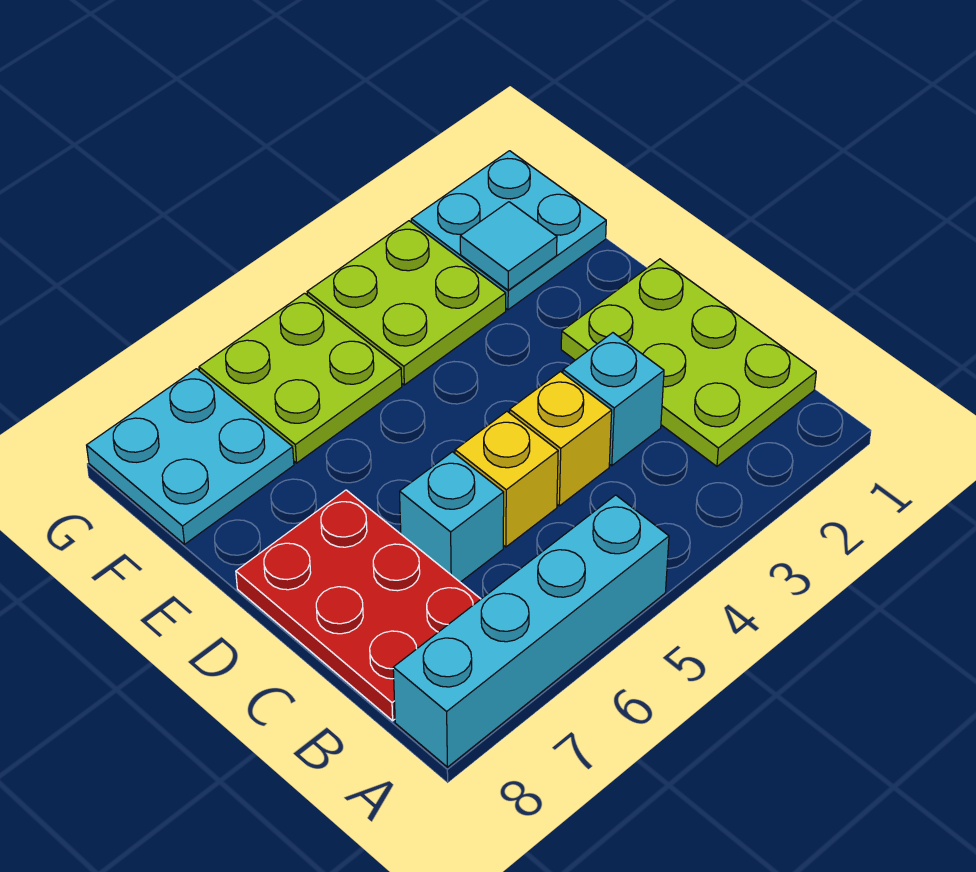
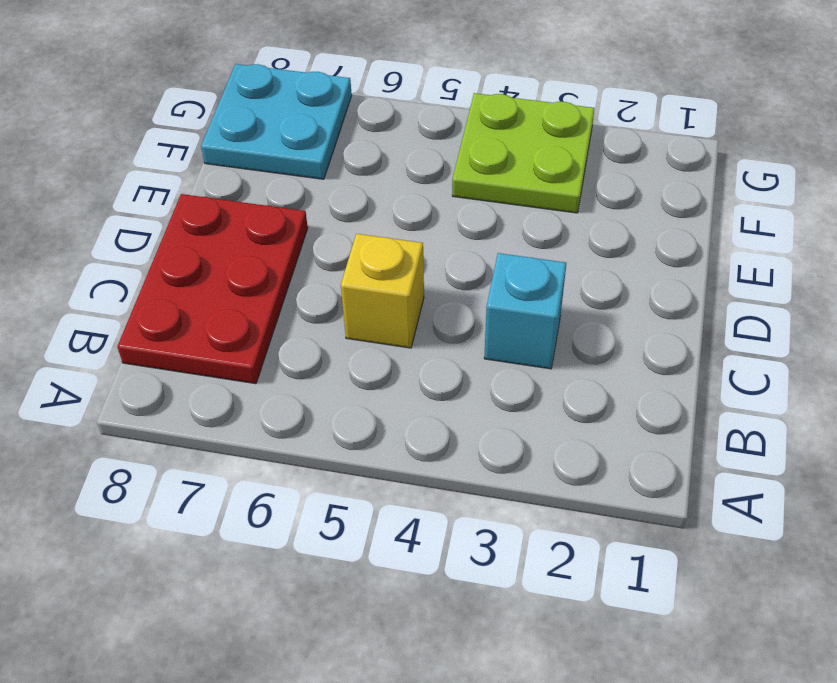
none -> cyan brick A5:A8 level 1
none -> lime plate B1:D2 level 1
none -> yellow brick C4 level 1

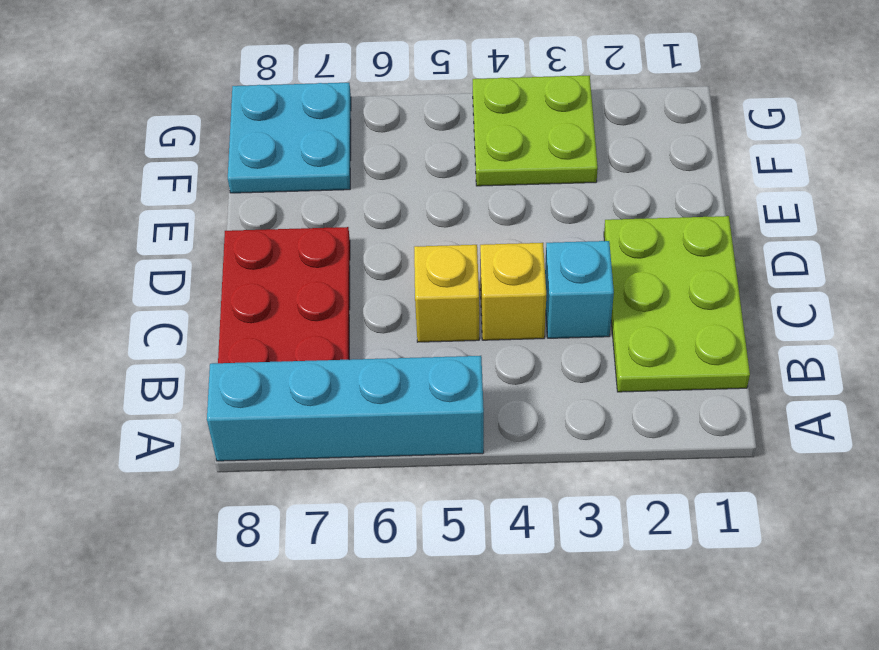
none -> cyan brick C6 level 1
none -> cyan plate F1:G2 level 1
none -> lime plate F5:G6 level 1

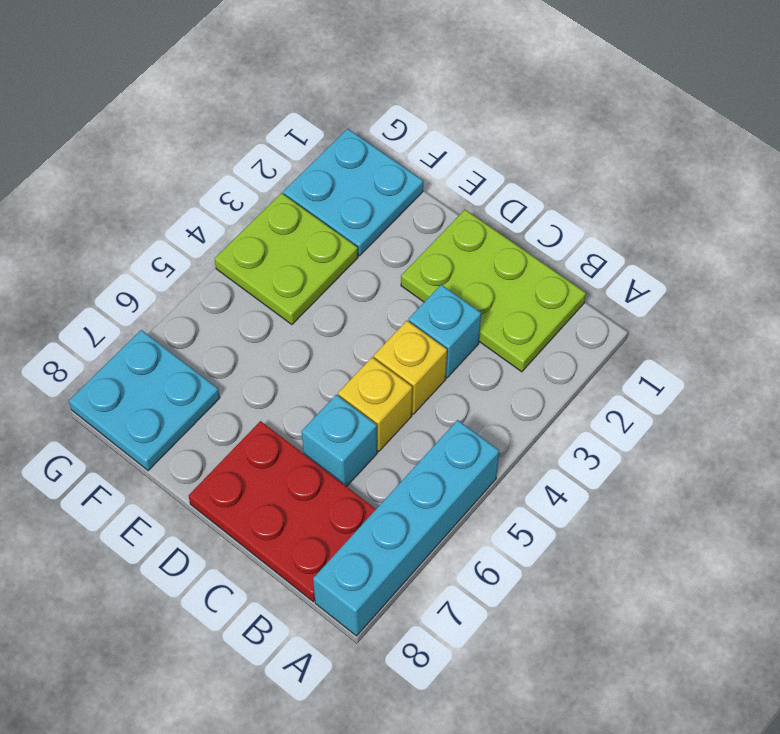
none -> lime plate F5:G6 level 1
none -> cyan tile F2 level 2

